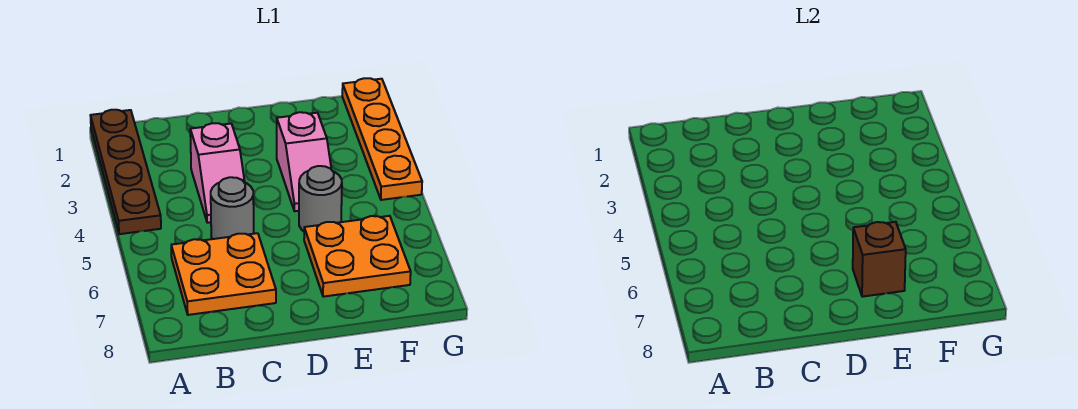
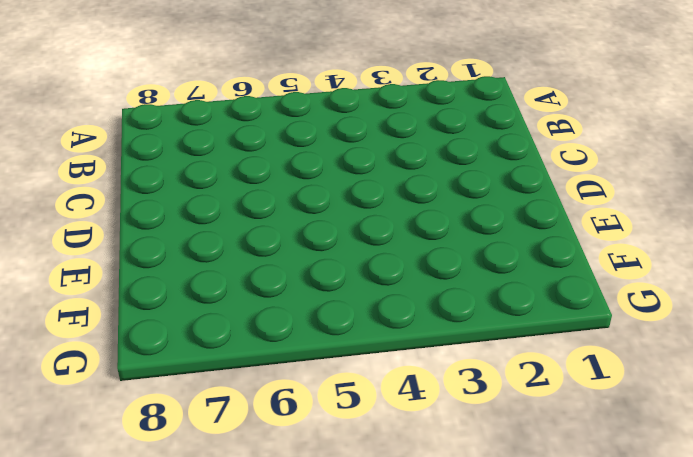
none -> brown plate A1:A4 level 1
none -> orange plate B6:C7 level 1

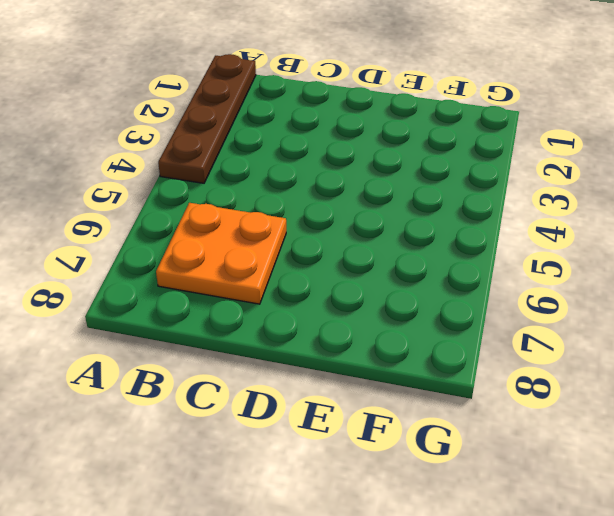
none -> pink slope C3:C4 level 1 top 3
none -> grey round brick C5 level 1

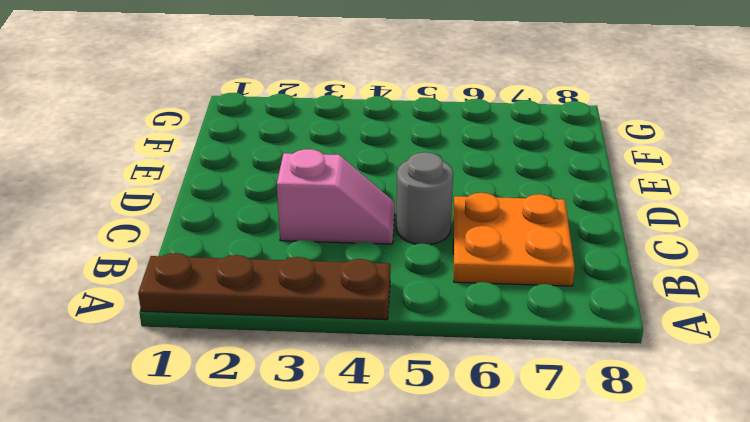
none -> pink slope E3:E4 level 1 top 3
none -> grey round brick E5 level 1

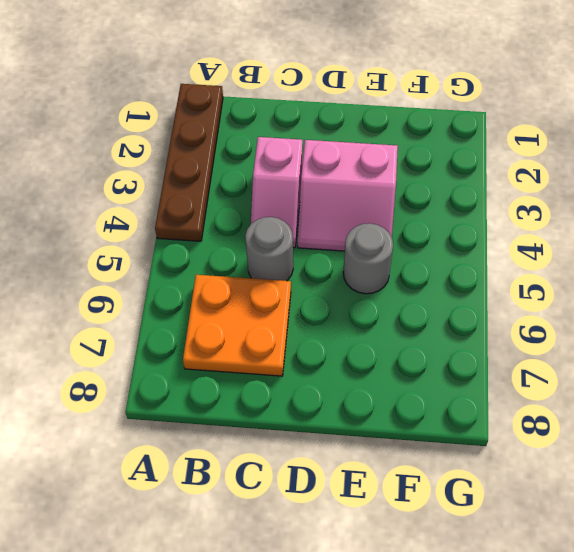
pink slope D3:E4 level 1 top 3 -> pink slope E3:E4 level 1 top 3
none -> orange plate E6:F7 level 1
none -> orange plate G1:G4 level 1

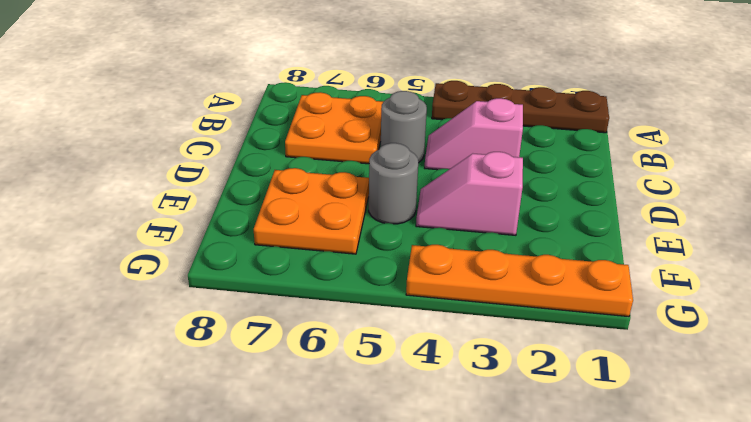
none -> brown brick E7 level 2

